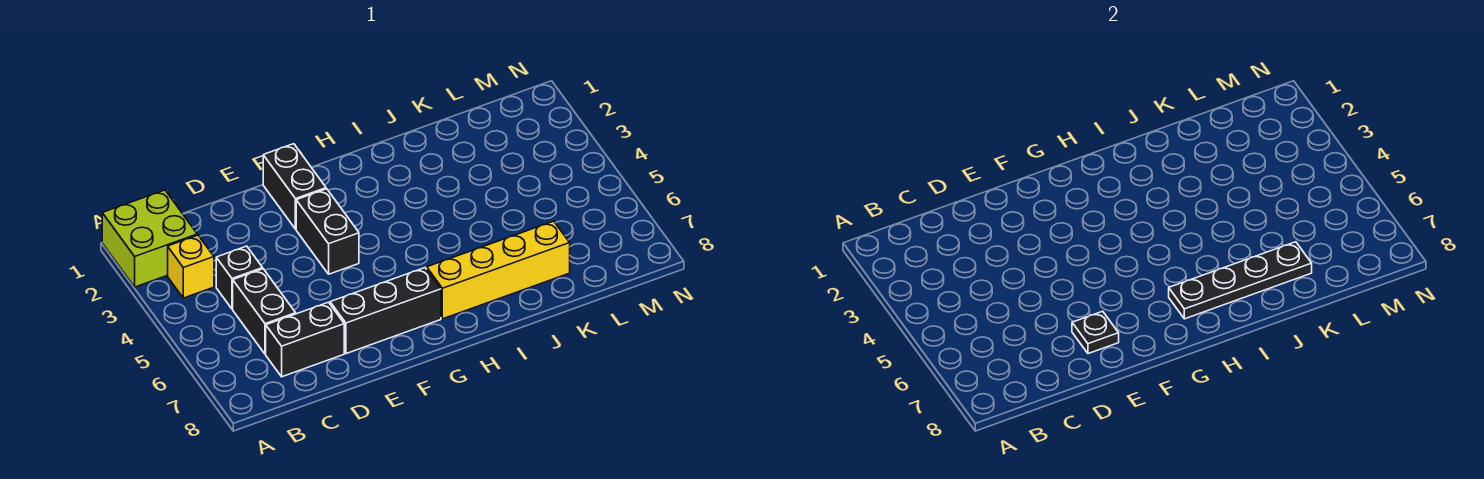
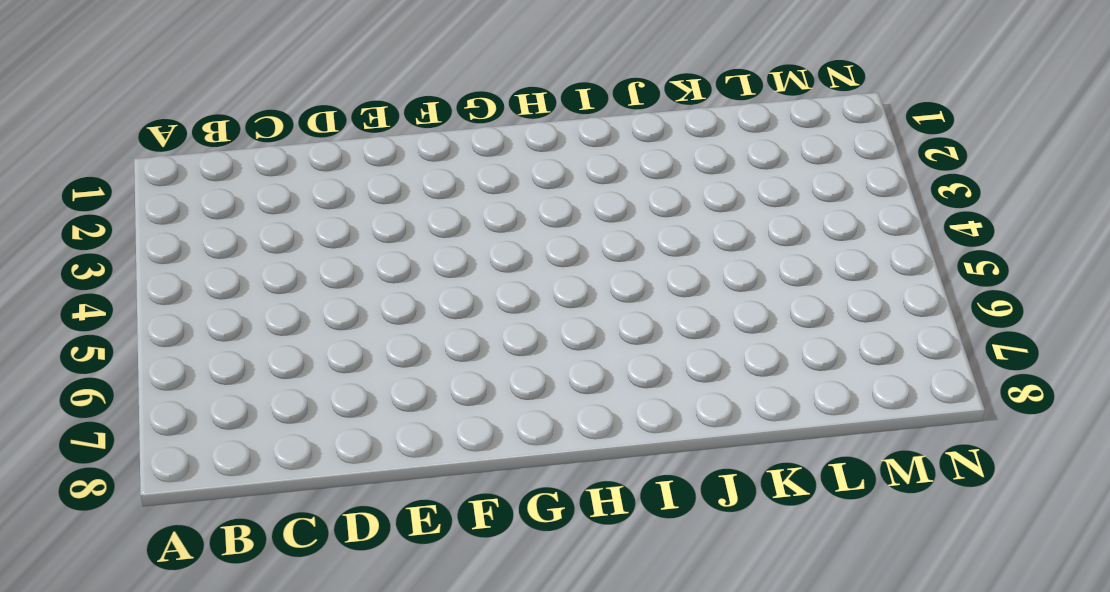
none -> lime brick A1:B2 level 1
none -> yellow brick B3 level 1

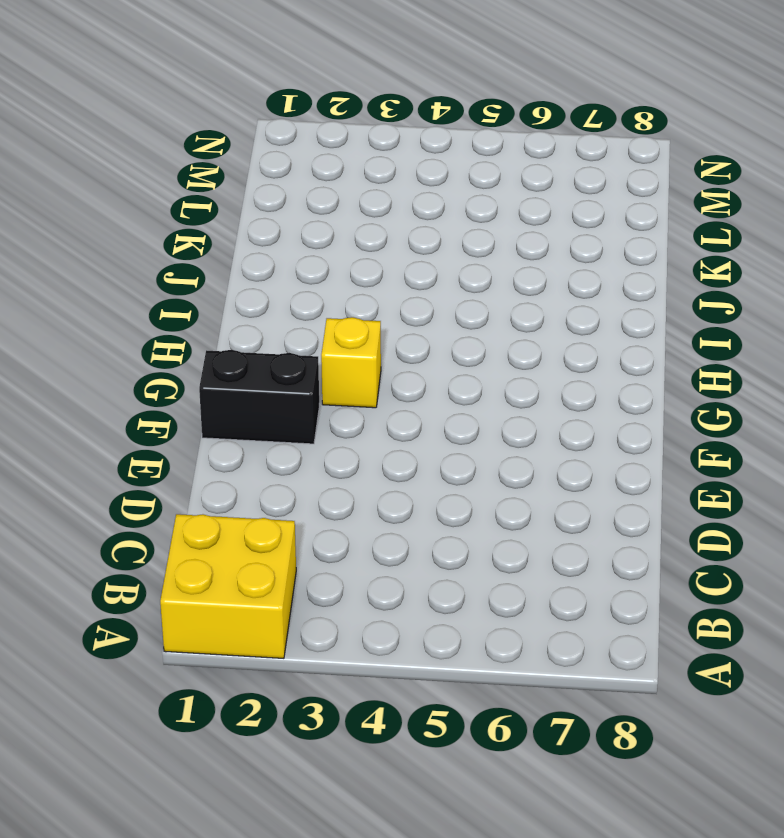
yellow brick A1:B2 level 1 -> lime brick A1:B2 level 1
yellow brick G3 level 1 -> yellow brick B3 level 1
none -> black brick C4 level 1
none -> black brick C5:C6 level 1

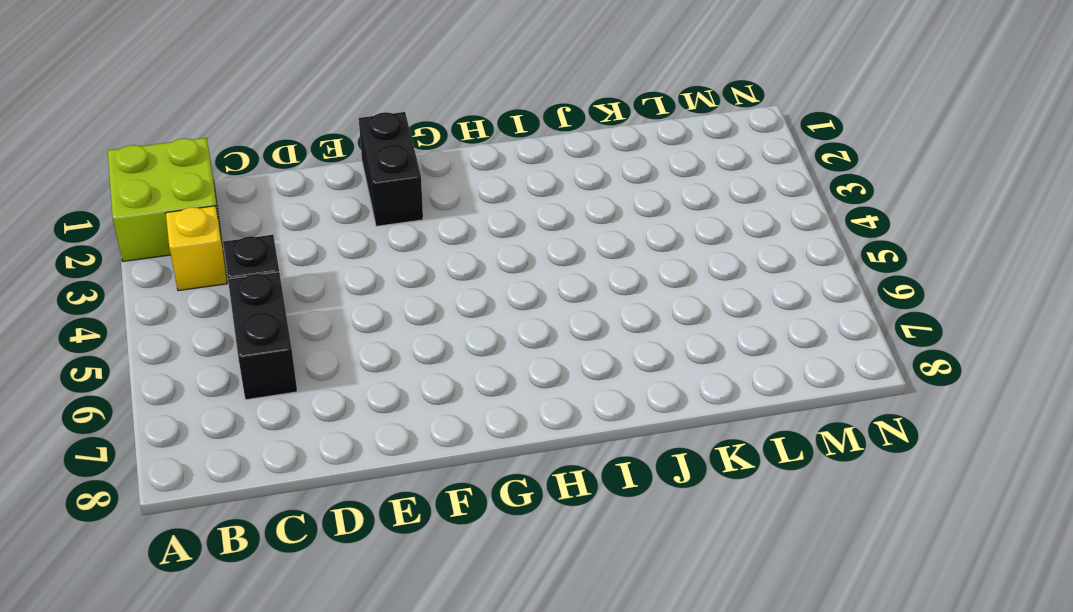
none -> black brick C7:D7 level 1
none -> black brick E7:G7 level 1

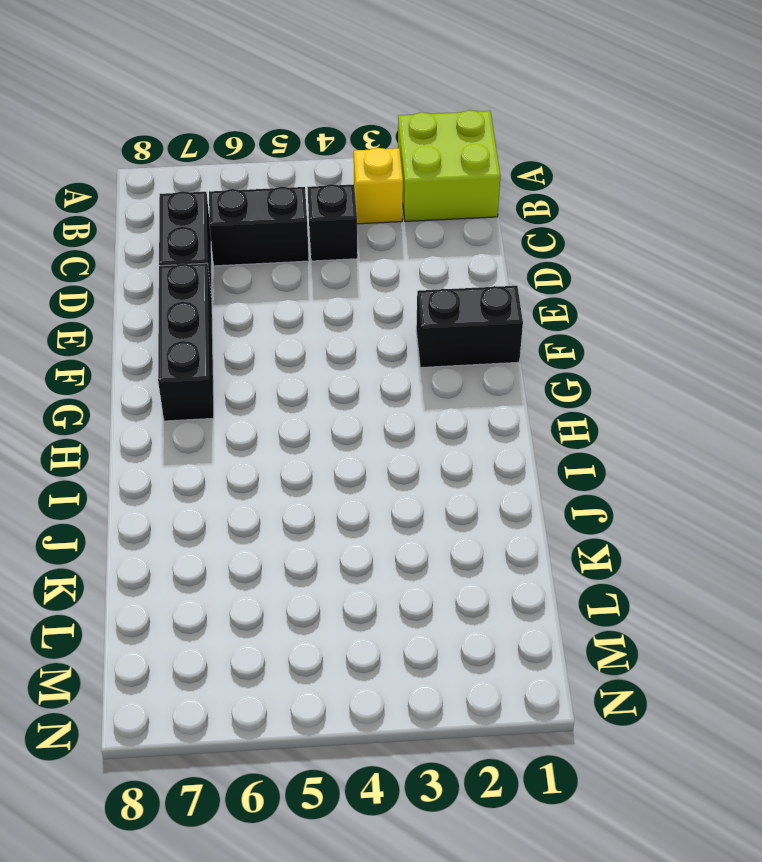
none -> black brick F3:F4 level 1
none -> yellow brick H7:K7 level 1

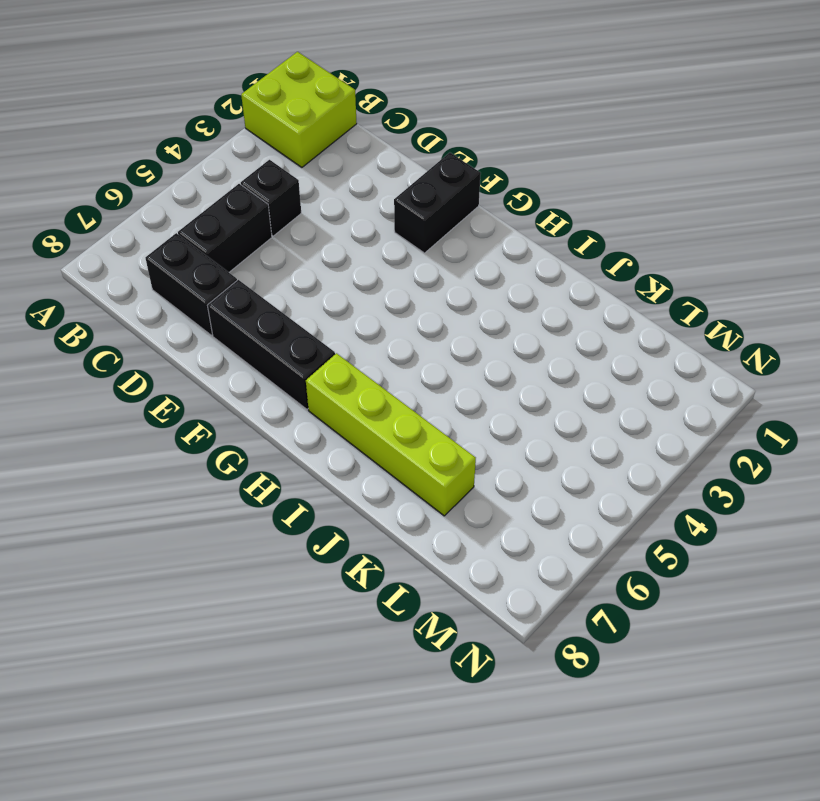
lime brick H7:K7 level 1 -> yellow brick H7:K7 level 1
none -> yellow brick B3 level 1
none -> black brick F3:F4 level 1

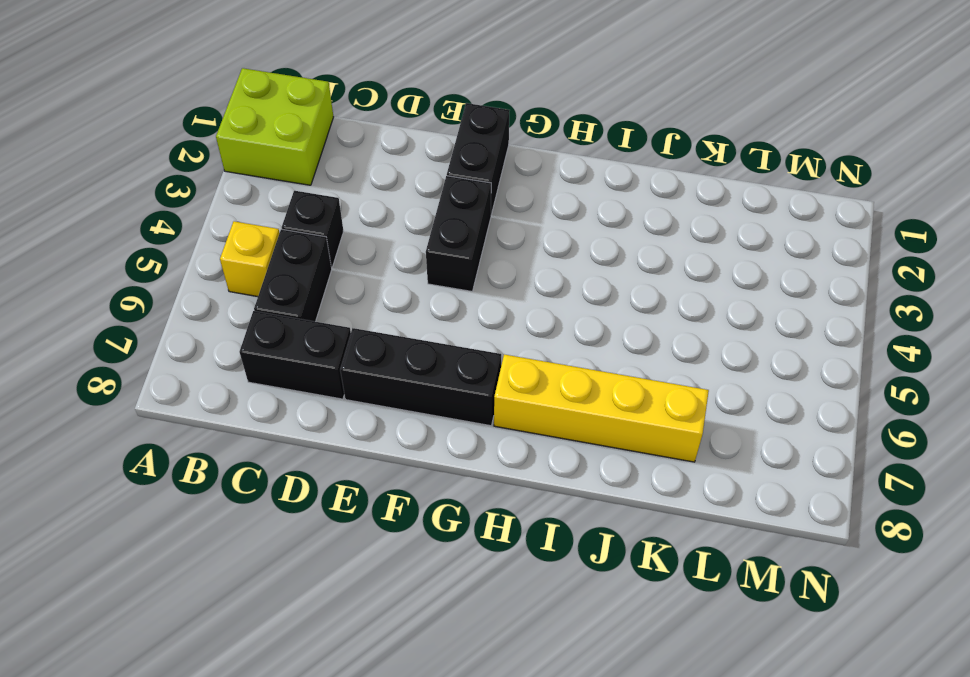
yellow brick B5 level 1 -> yellow brick B3 level 1
none -> black plate E7 level 2
none -> black plate H7:K7 level 2

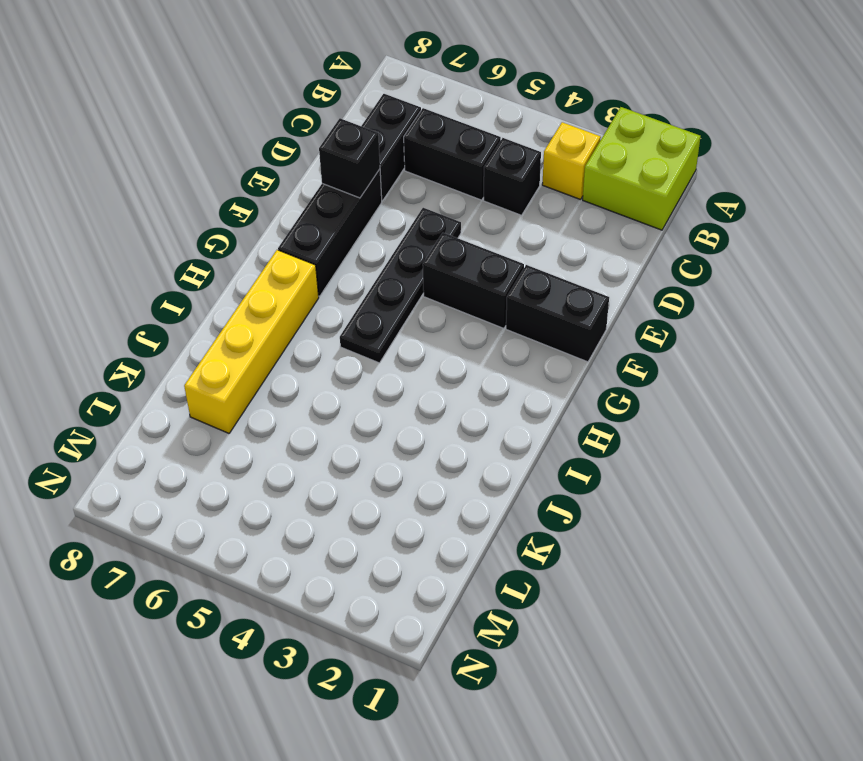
black plate E5:H5 level 1 -> black plate H7:K7 level 2
black brick E7 level 2 -> black plate E7 level 2

